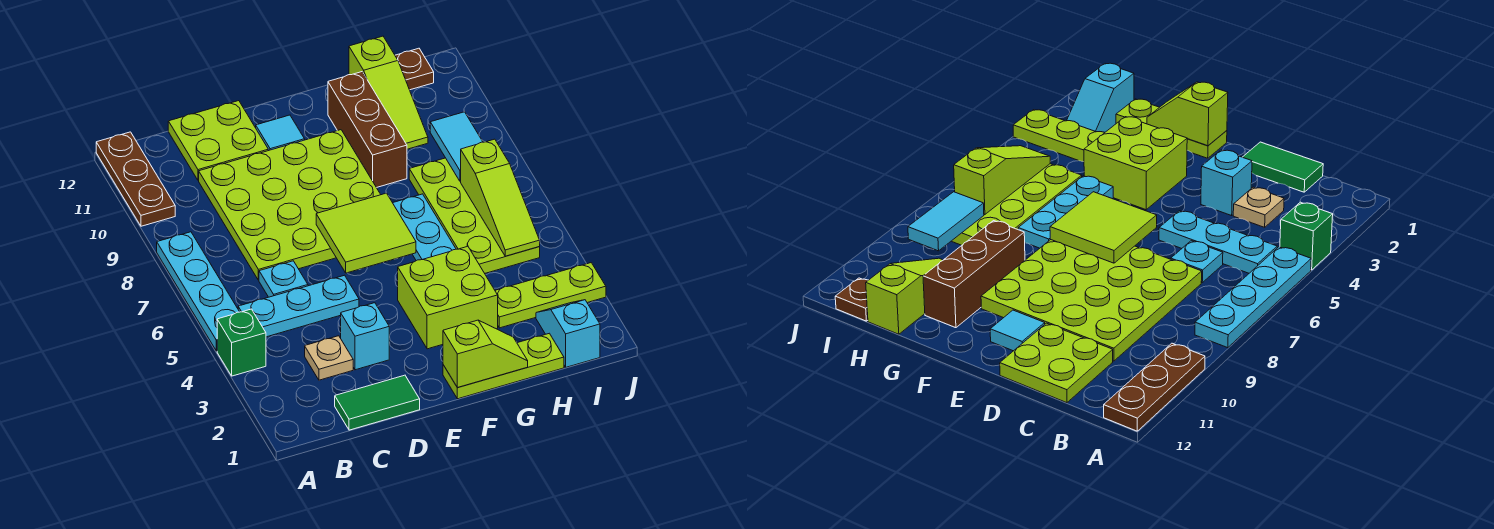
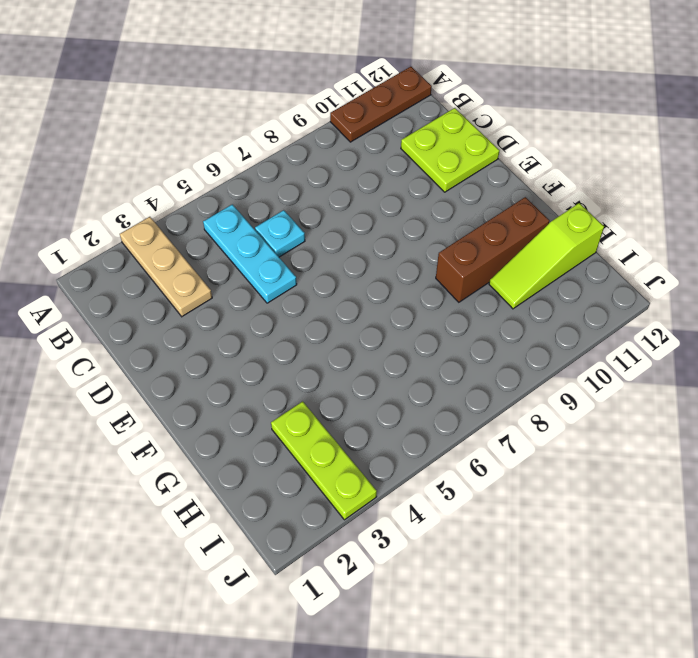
tan plate A3:C3 level 1 -> tan plate C3 level 1
none -> green brick A4 level 1
none -> cyan plate A5:A8 level 1
none -> green tile C1:D1 level 1

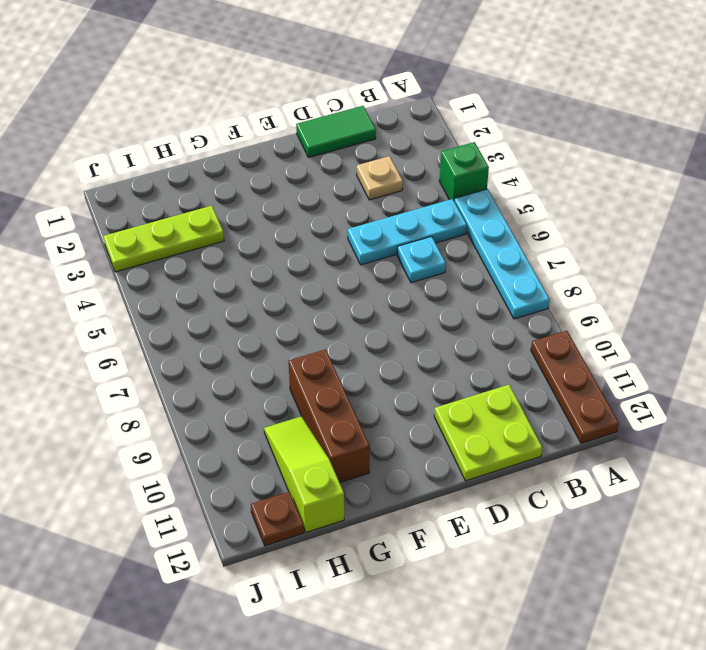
none -> lime plate C7:F10 level 1
none -> cyan brick D3 level 1
none -> cyan tile E11 level 1

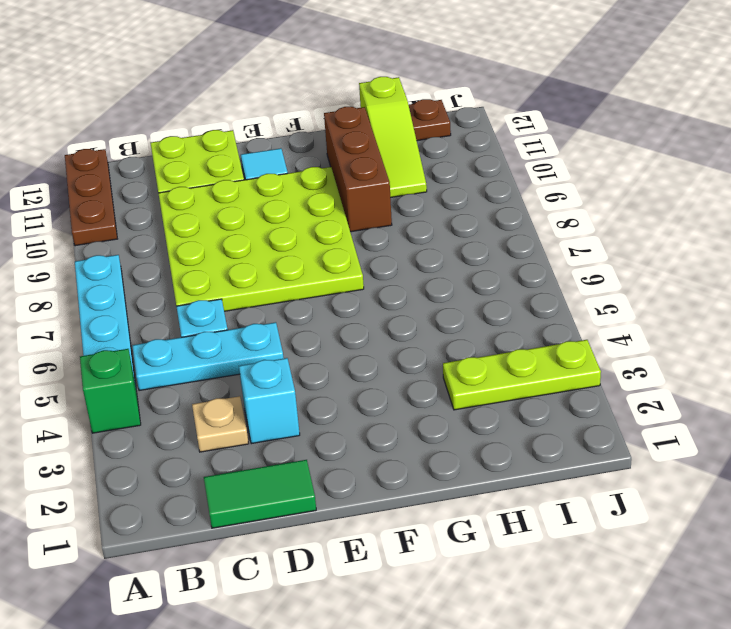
none -> lime plate F1:H1 level 1
none -> lime brick F3:G4 level 1
none -> cyan plate G5:G7 level 1

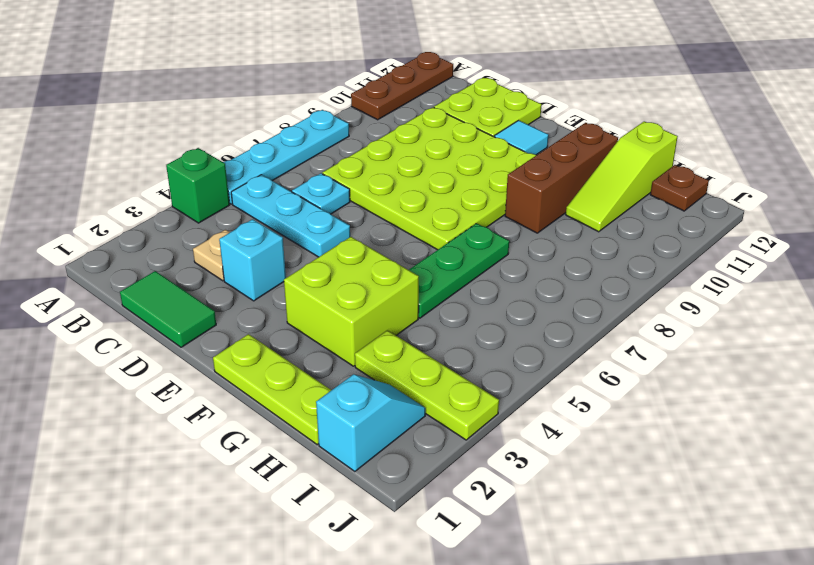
green plate G5:G7 level 1 -> cyan plate G5:G7 level 1
none -> lime plate H5:I8 level 1
none -> lime tile E6:F7 level 2
none -> lime slope F1:G1 level 2 top F

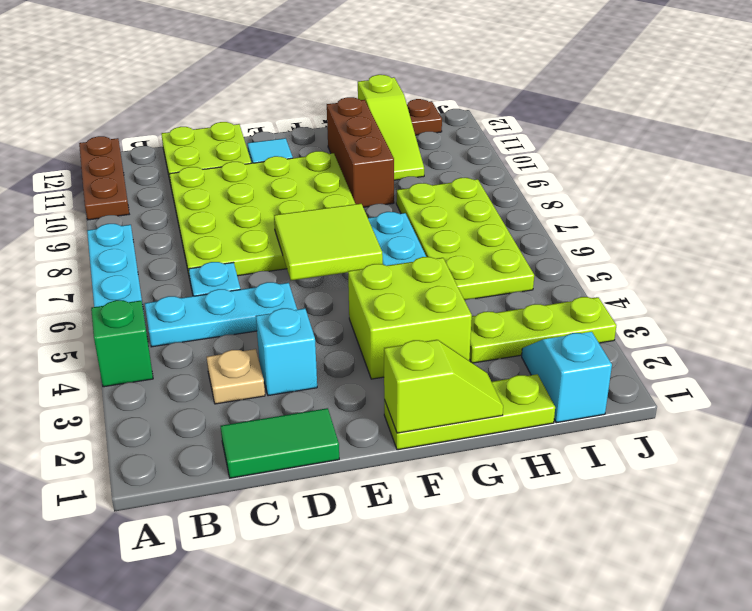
none -> lime slope I5:I7 level 2 top 7
none -> cyan tile I8:I9 level 2

